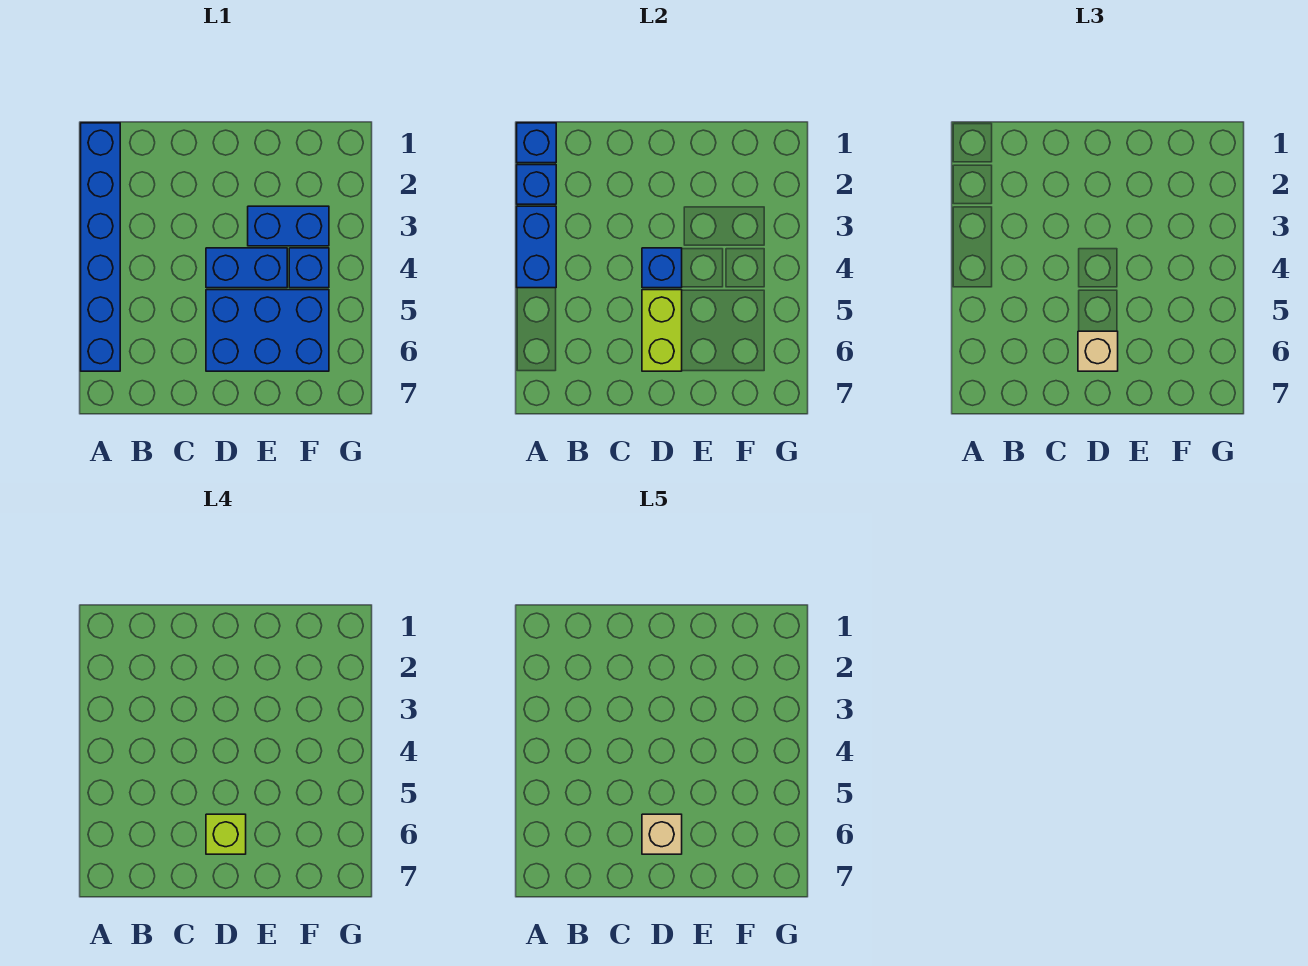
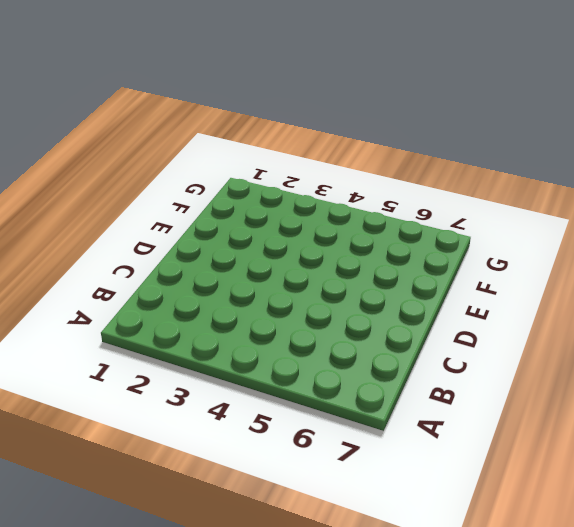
none -> blue brick A1:A6 level 1
none -> blue brick D4:E4 level 1
none -> blue brick D5:F6 level 1

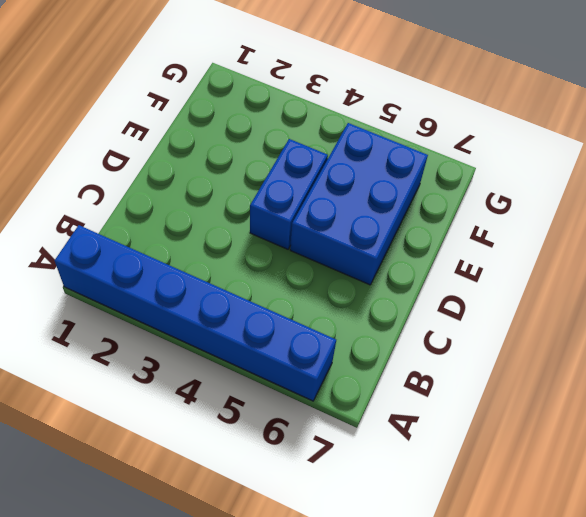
none -> blue brick E3:F3 level 1
none -> blue brick F4 level 1
none -> blue brick A1 level 2

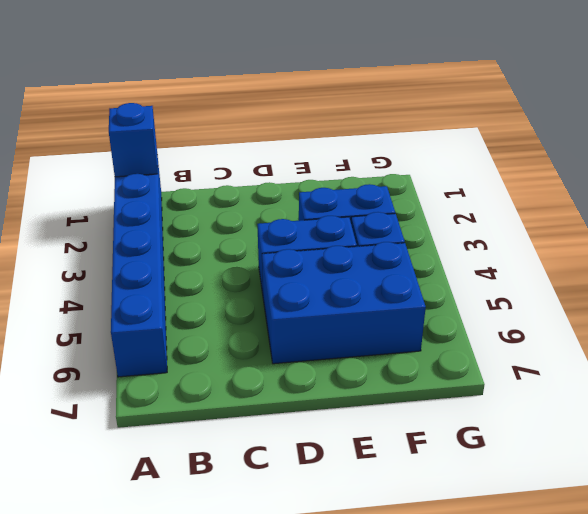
none -> blue brick A2 level 2
none -> blue brick A3:A4 level 2
none -> blue brick D4 level 2

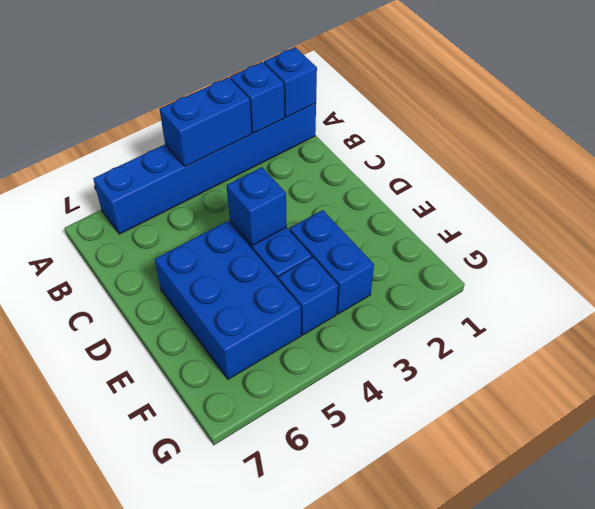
none -> lime brick D5:D6 level 2
none -> tan brick D6 level 3
none -> lime brick D6 level 4

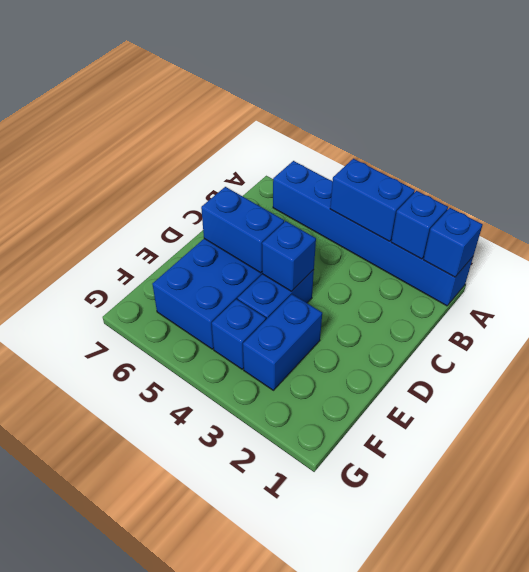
blue brick D5:D6 level 2 -> lime brick D5:D6 level 2
none -> tan brick D6 level 3
none -> lime brick D6 level 4
none -> tan brick D6 level 5

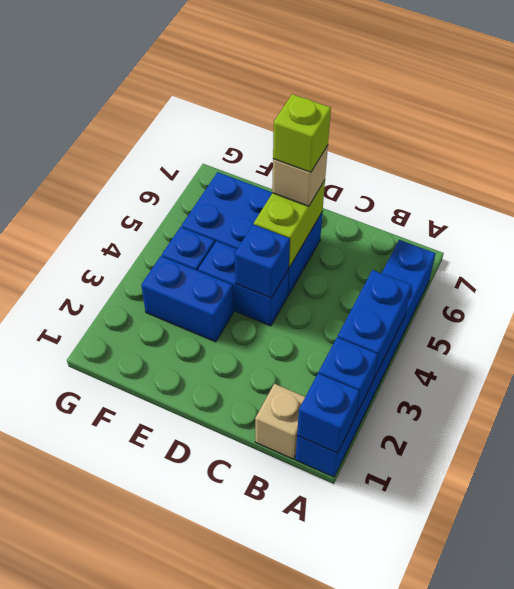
tan brick B1 level 1 -> tan brick D6 level 5

